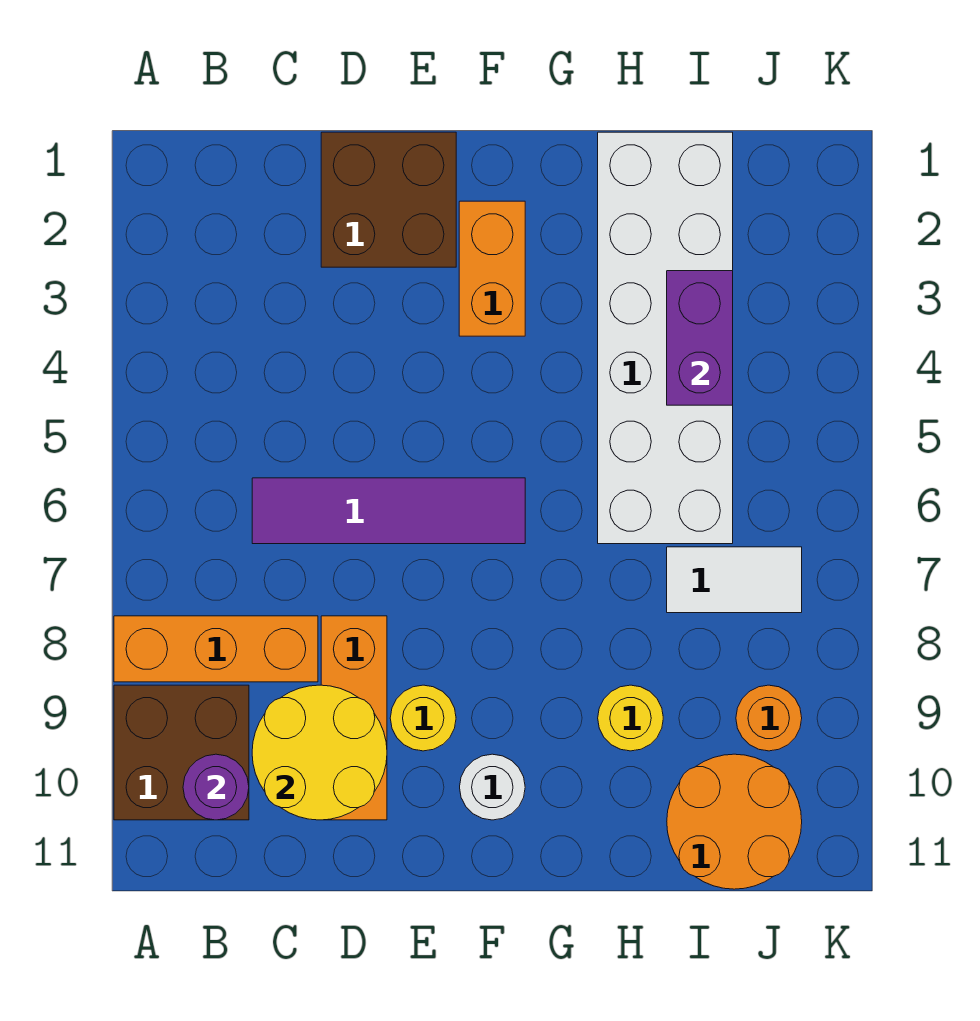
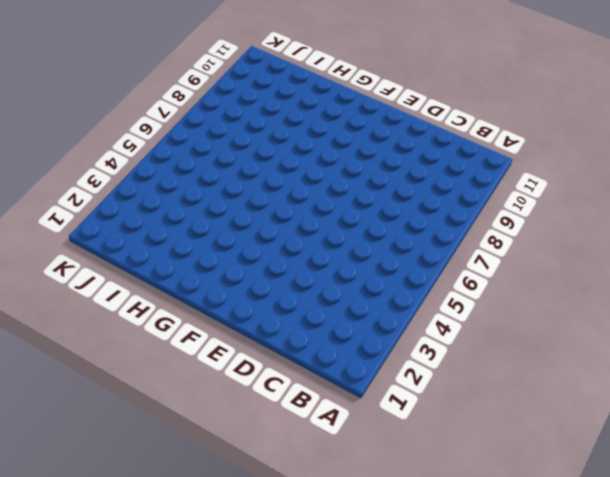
none -> orange brick A8:C8 level 1
none -> brown brick A9:B10 level 1
none -> purple tile C6:F6 level 1

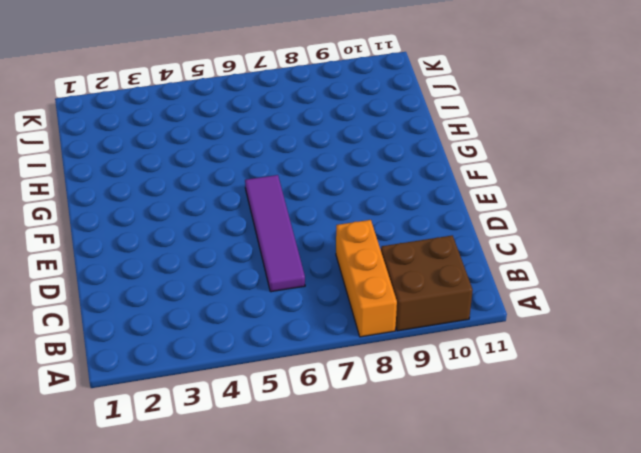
none -> brown brick D1:E2 level 1
none -> orange brick D8:D10 level 1
none -> yellow round brick E9 level 1

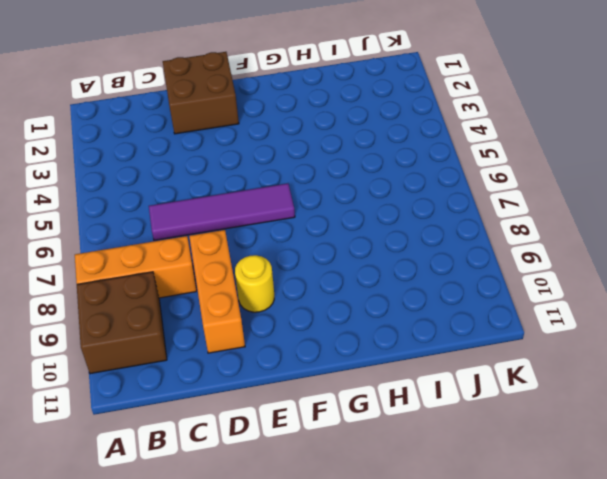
none -> orange brick F2:F3 level 1
none -> white round brick F10 level 1
none -> white brick H1:I6 level 1

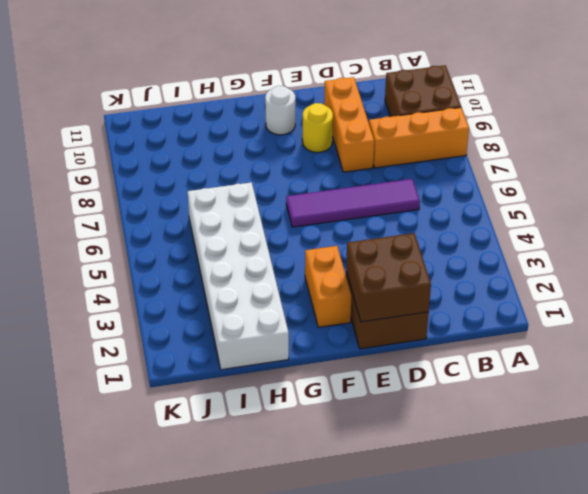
brown brick D1:E2 level 2 -> none
none -> yellow round brick H9 level 1
none -> white tile I7:J7 level 1
none -> orange round brick I10:J11 level 1

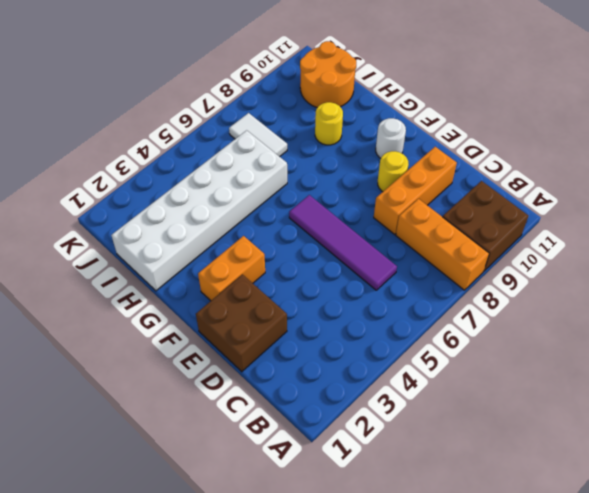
none -> orange round brick J9 level 1
none -> purple round brick B10 level 2
none -> yellow round brick C9:D10 level 2

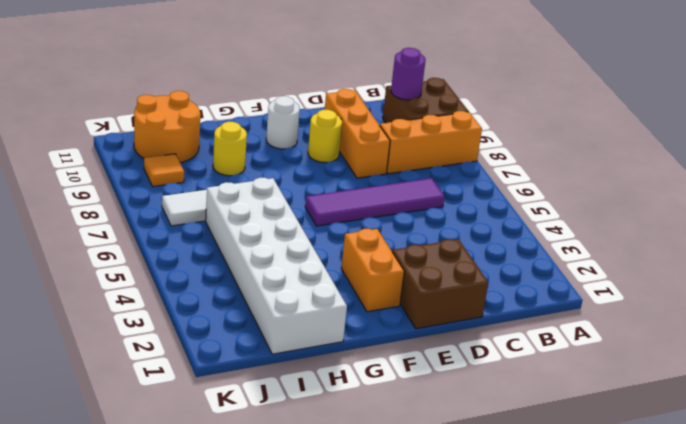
orange tile J9 level 1 -> orange round brick J9 level 1
none -> yellow round brick C9:D10 level 2
none -> purple brick I3:I4 level 2

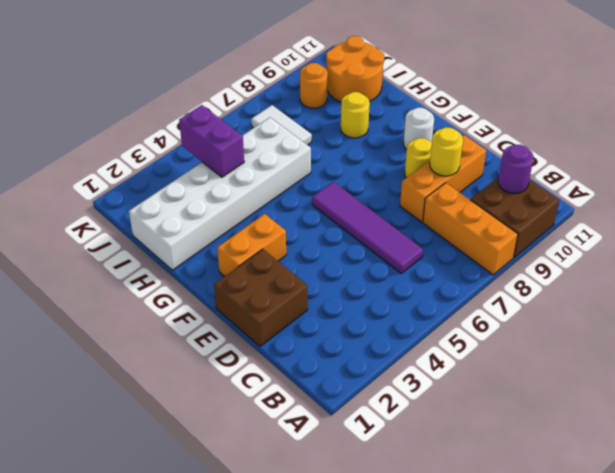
yellow round brick D9 level 2 -> yellow round brick C9:D10 level 2
purple brick I4:J4 level 2 -> purple brick I3:I4 level 2

